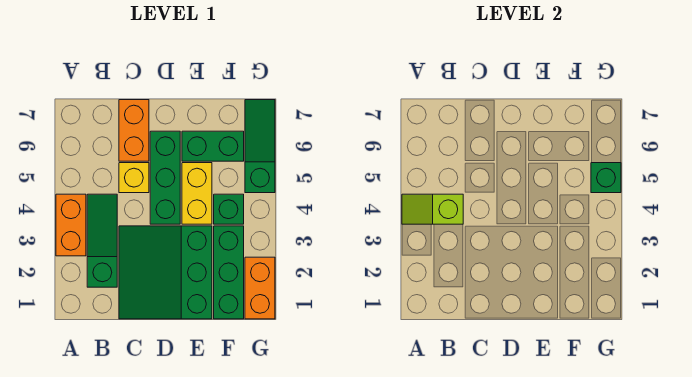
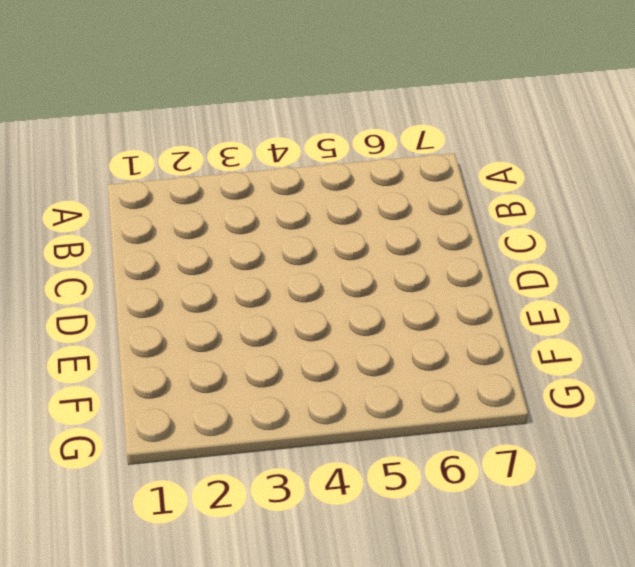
none -> orange brick A3:A4 level 1
none -> green slope B2:B4 level 1 top 2
none -> green slope C1:E3 level 1 top E

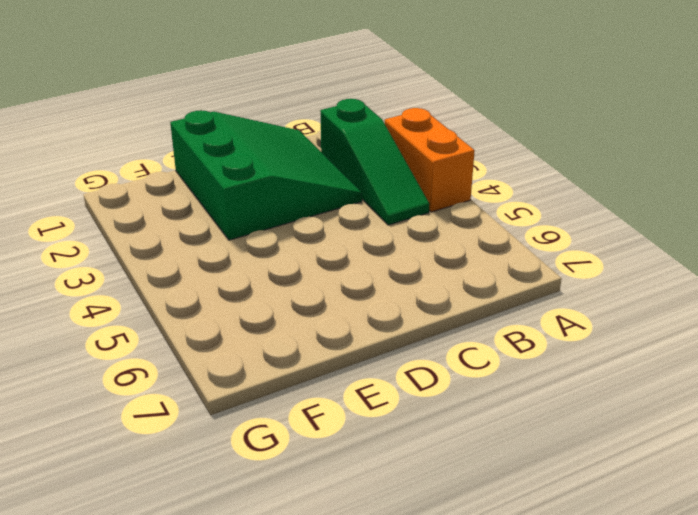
none -> yellow brick C5 level 1
none -> orange brick C6:C7 level 1
none -> green brick D4:D6 level 1

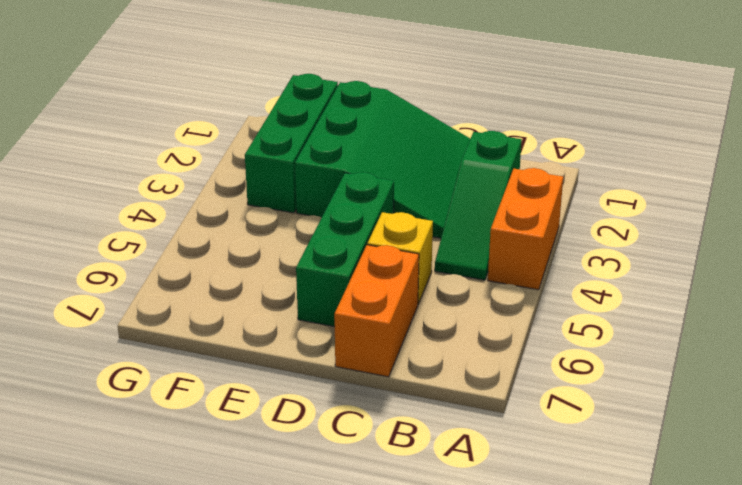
none -> yellow brick E4:E5 level 1
none -> green brick E6:F6 level 1
none -> green brick F4 level 1

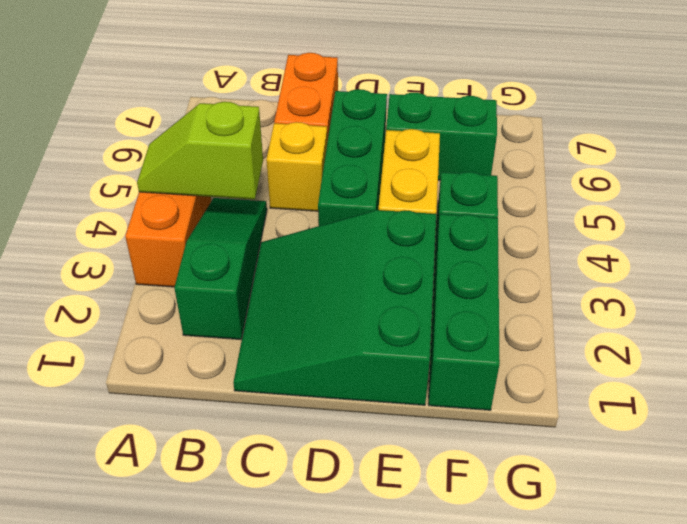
none -> orange brick G1:G2 level 1
none -> green slope G5:G7 level 1 top 5
none -> green brick G5 level 2

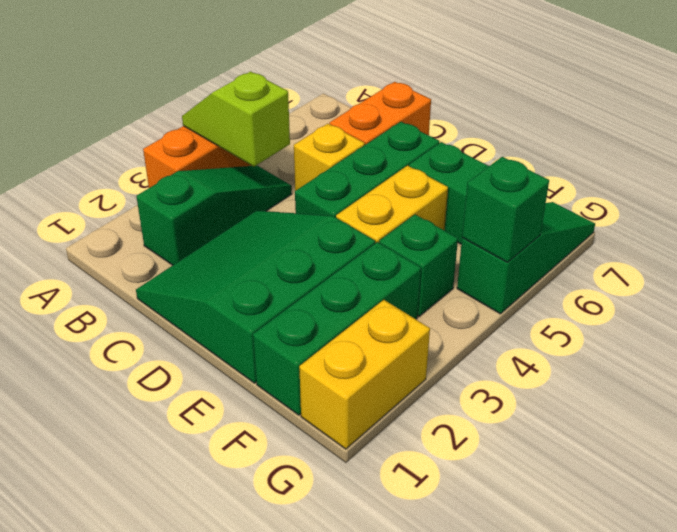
yellow brick G1:G2 level 1 -> orange brick G1:G2 level 1

